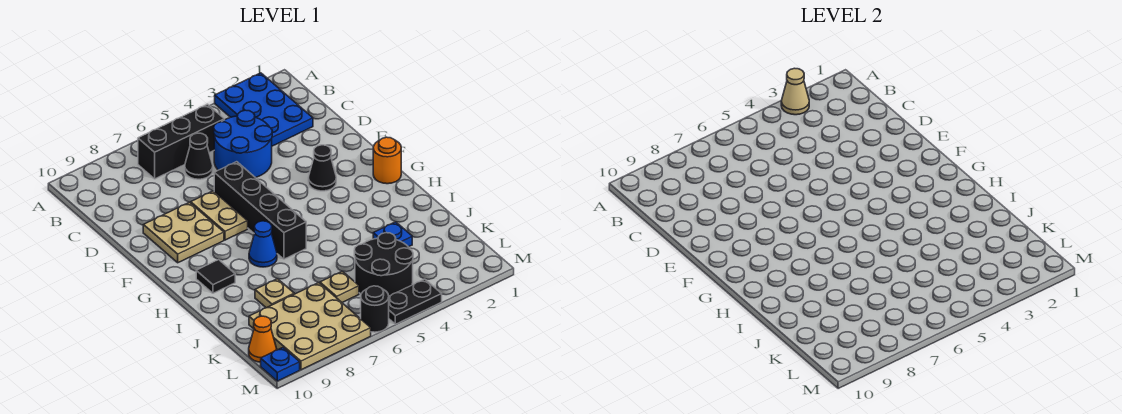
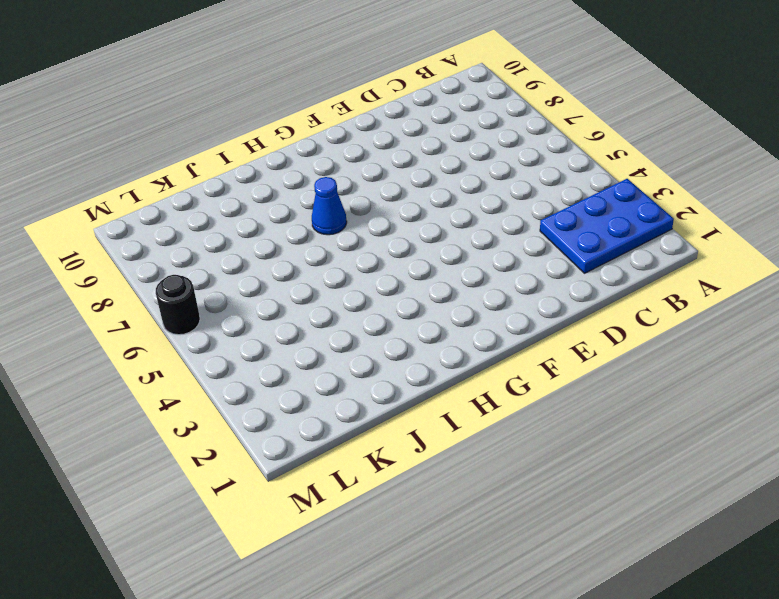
none -> black brick B5:B7 level 1
none -> blue round brick C4:D5 level 1
none -> black cone C6 level 1

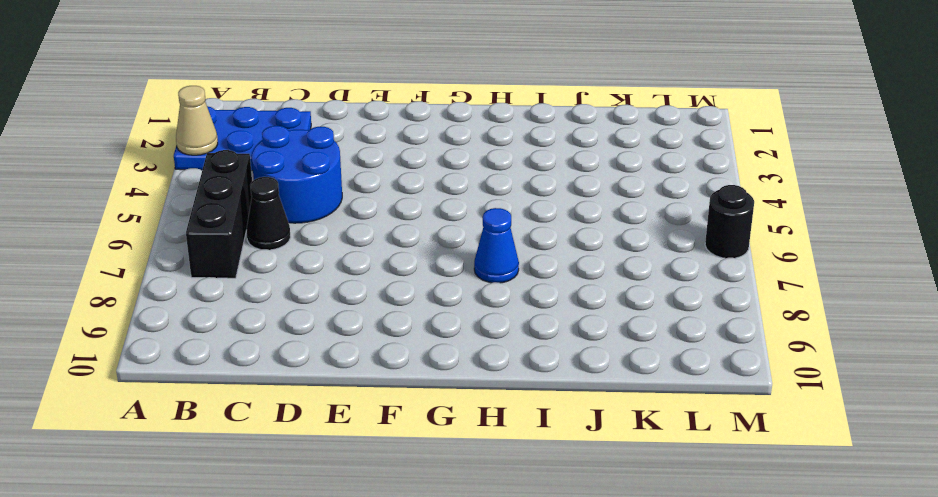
none -> black brick E6:H6 level 1
none -> tan plate E7:F7 level 1
none -> tan plate E8:F9 level 1

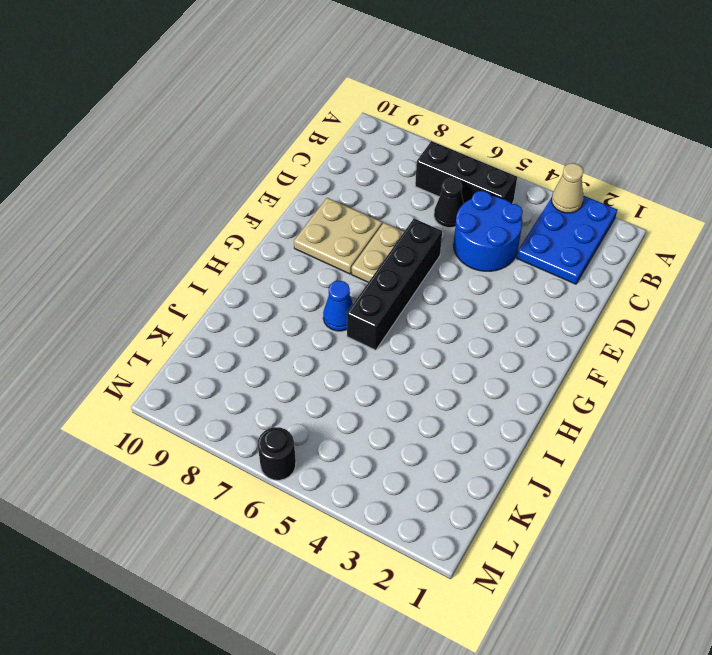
none -> black cone F3 level 1
none -> orange round brick G1 level 1
none -> black tile H9 level 1

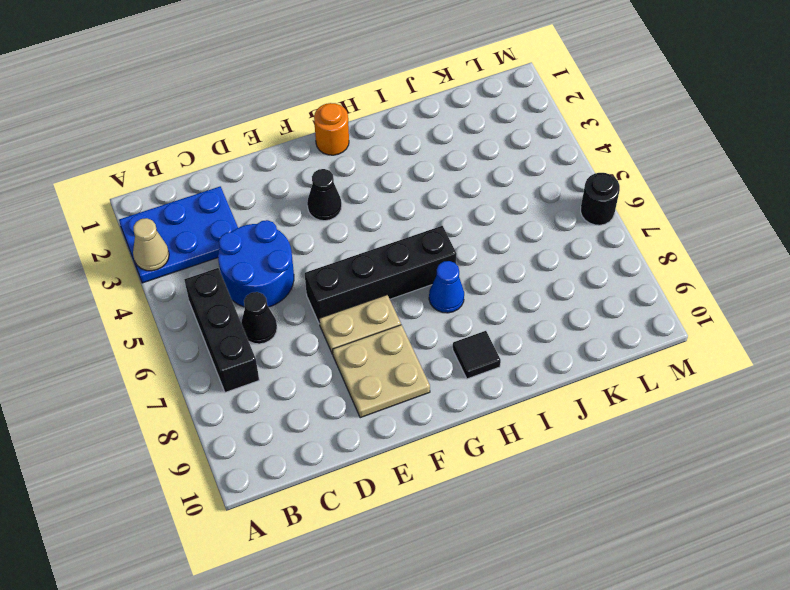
none -> blue plate J3 level 1
none -> tan plate J8 level 1
none -> black round brick K4:L5 level 1

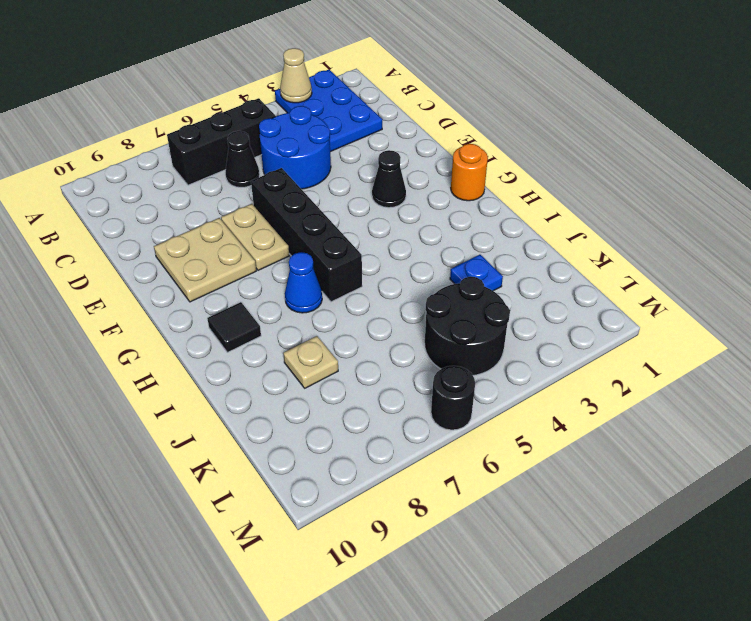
none -> tan plate K6 level 1
none -> tan plate K7:M9 level 1
none -> orange cone L10 level 1

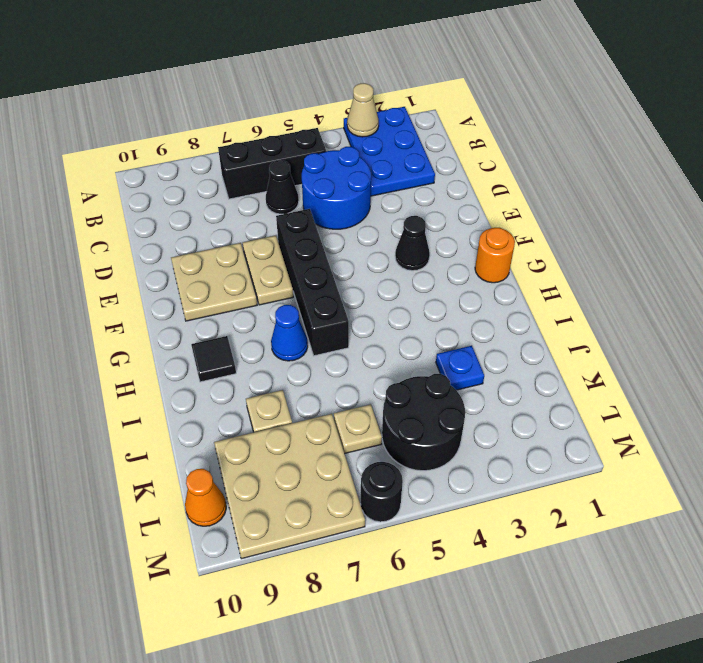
none -> black plate M4:M5 level 1
none -> blue plate M10 level 1

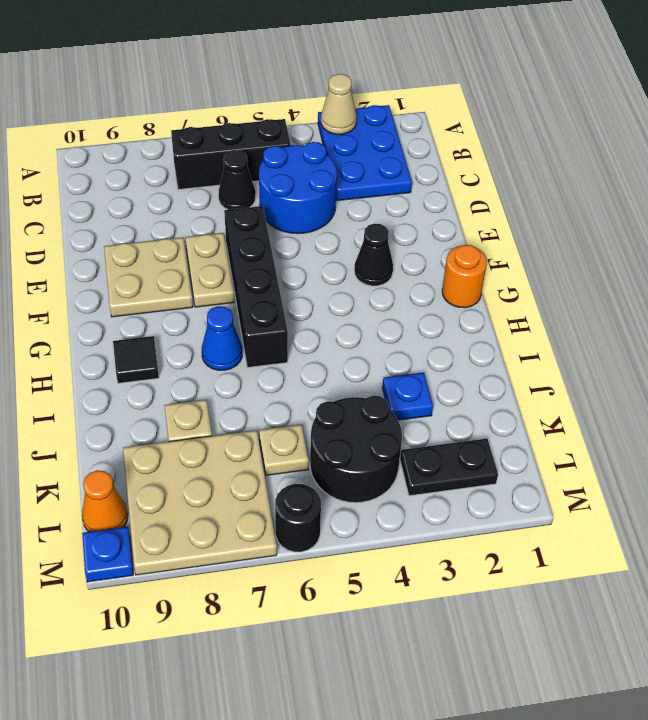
black plate L2:L3 level 1 -> black plate M4:M5 level 1

